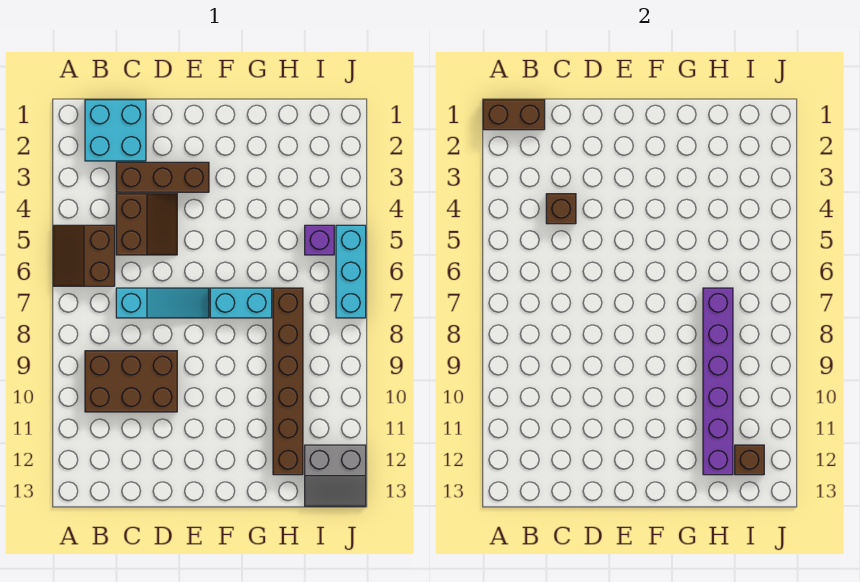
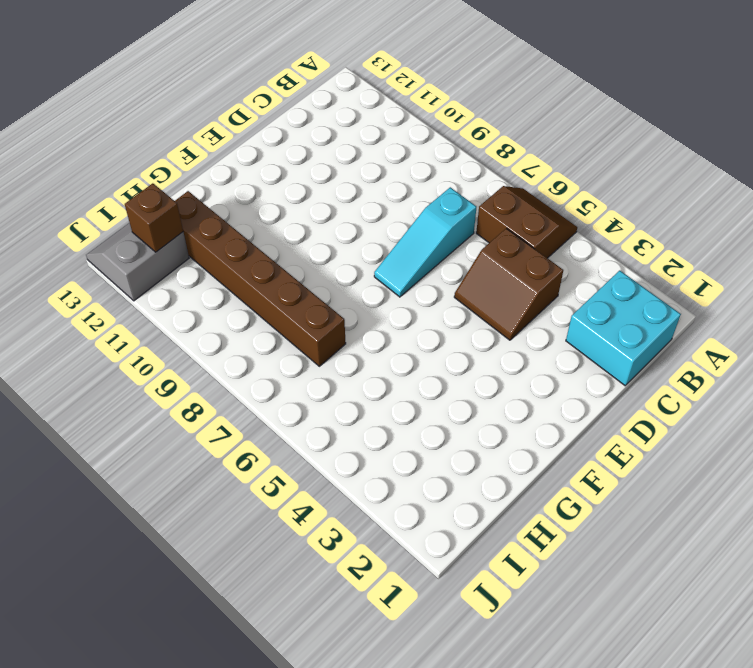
none -> brown brick B9:D10 level 1
none -> brown brick C3:E3 level 1
none -> cyan brick F7:G7 level 1

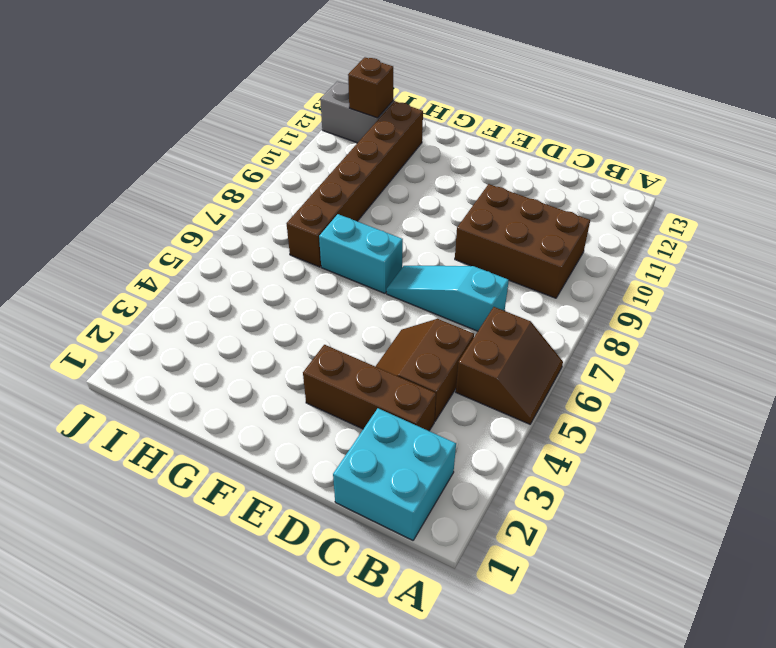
none -> purple brick I5 level 1
none -> cyan brick J5:J7 level 1
none -> brown brick A1:B1 level 2

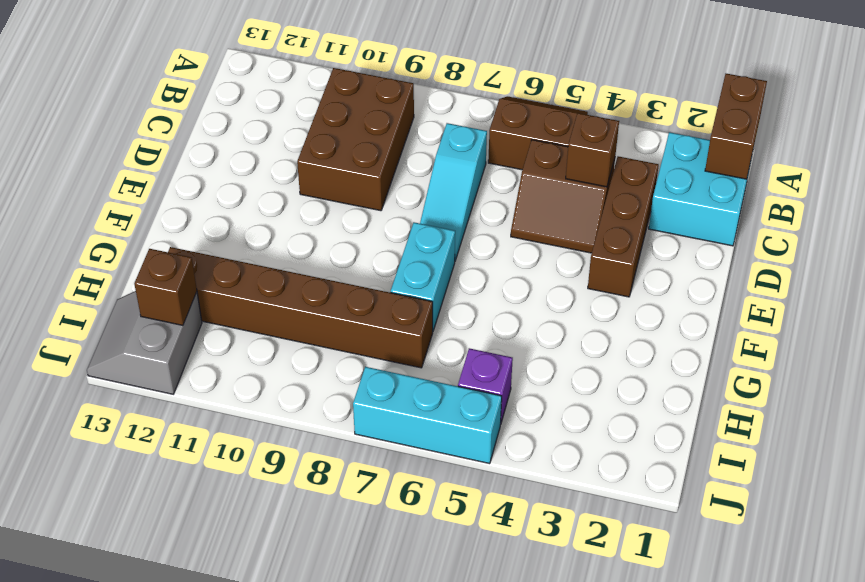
none -> purple brick H7:H12 level 2

